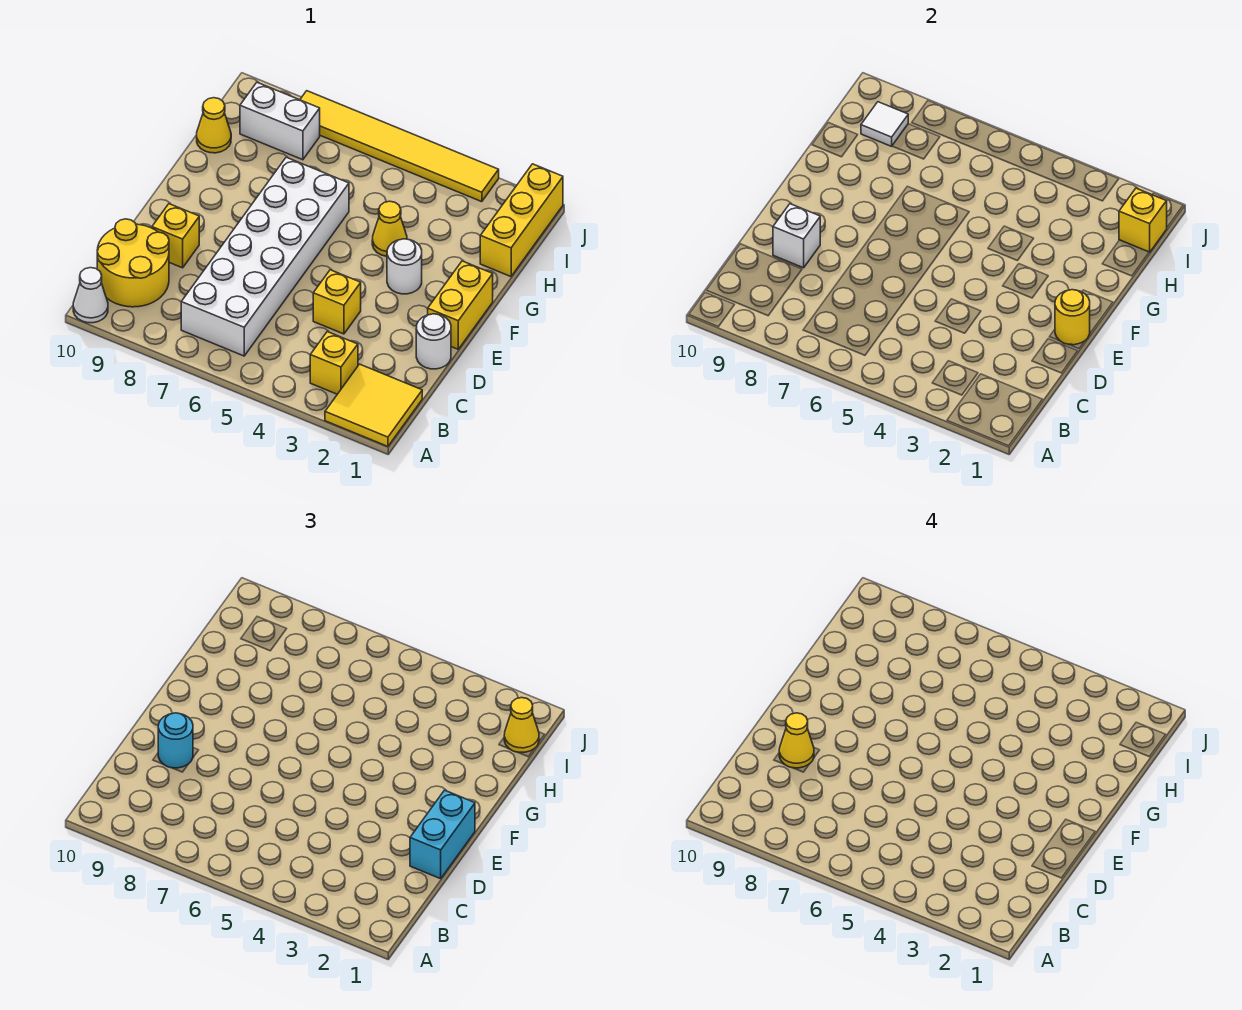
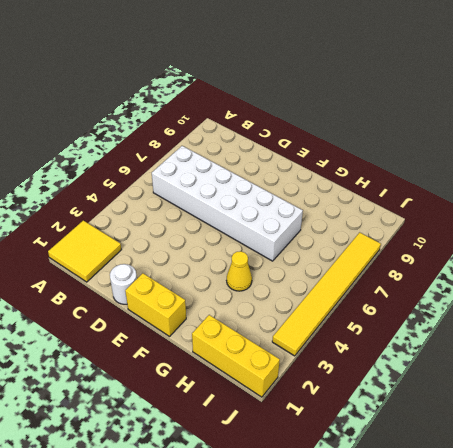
none -> white cone A10 level 1
none -> yellow brick B3 level 1
none -> yellow round brick B9:C10 level 1

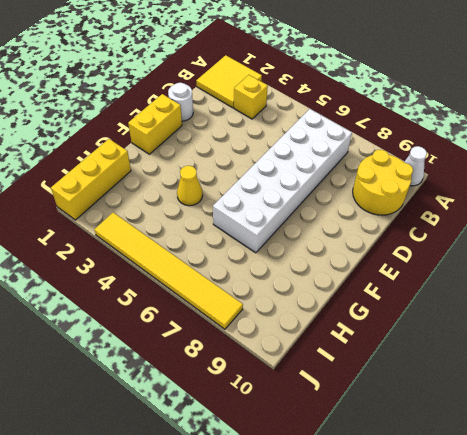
none -> yellow brick D4 level 1
none -> yellow brick D9 level 1
none -> white round brick F3 level 1

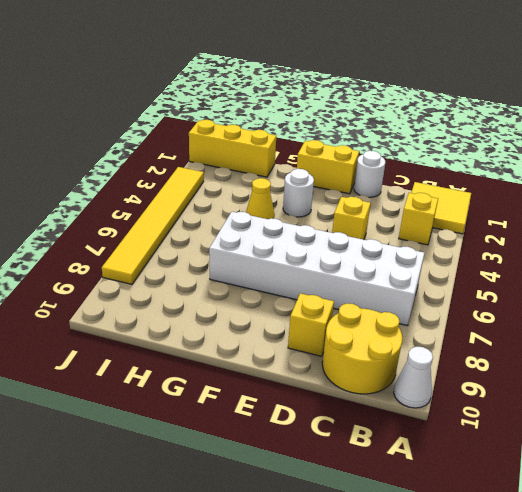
none -> yellow cone H10 level 1
none -> white brick I8:I9 level 1
none -> white brick D9 level 2

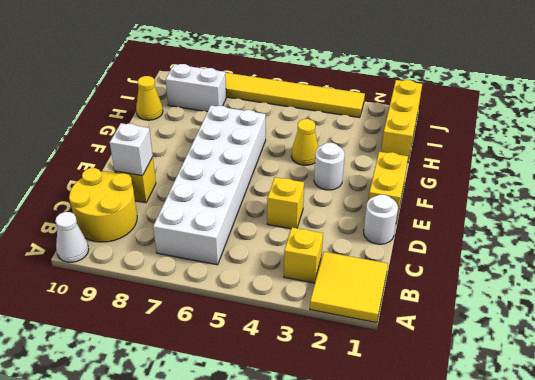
none -> yellow round brick E1 level 2
none -> yellow brick I1 level 2
none -> white tile I9 level 2

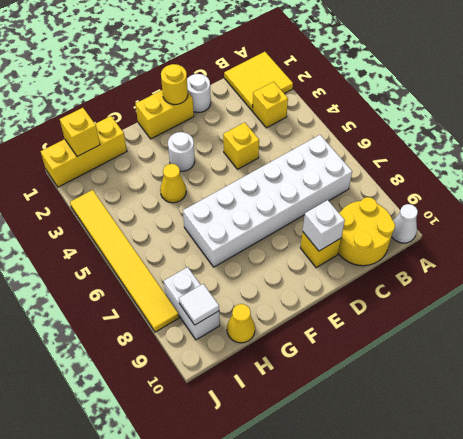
none -> cyan brick D1:E1 level 3
none -> cyan round brick D9 level 3
none -> yellow cone I1 level 3

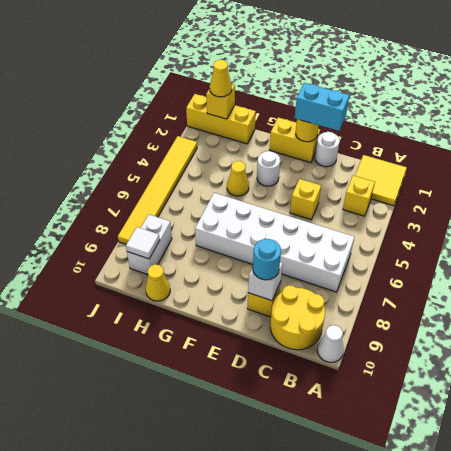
none -> yellow cone D9 level 4

